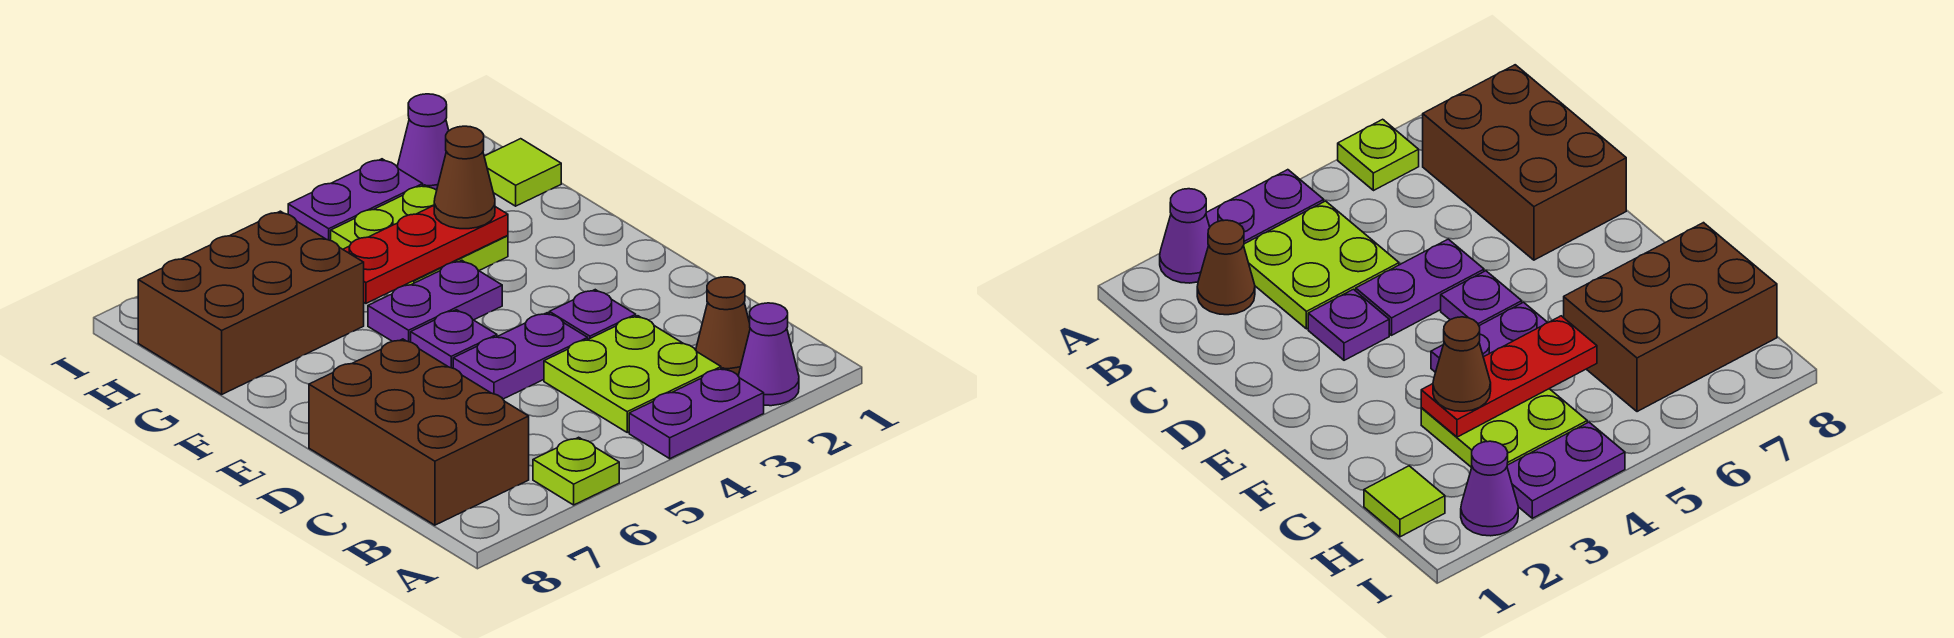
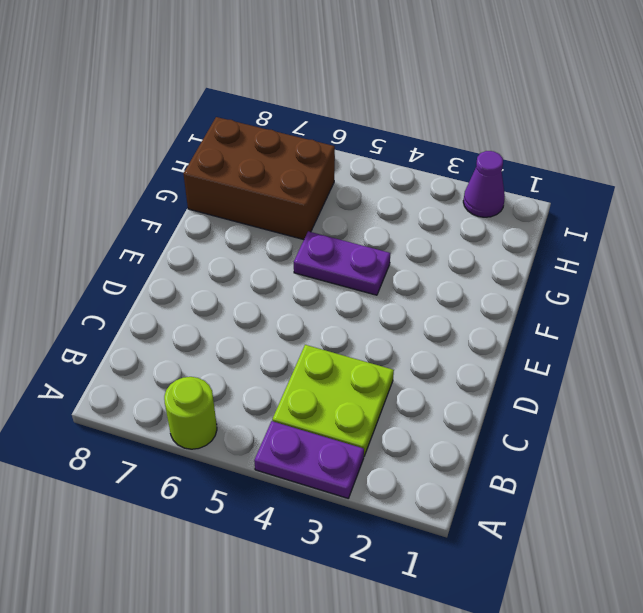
lime round brick A6 level 1 -> lime plate A6 level 1
none -> purple cone A2 level 1
none -> brown cone B2 level 1
none -> brown brick B7:D8 level 1

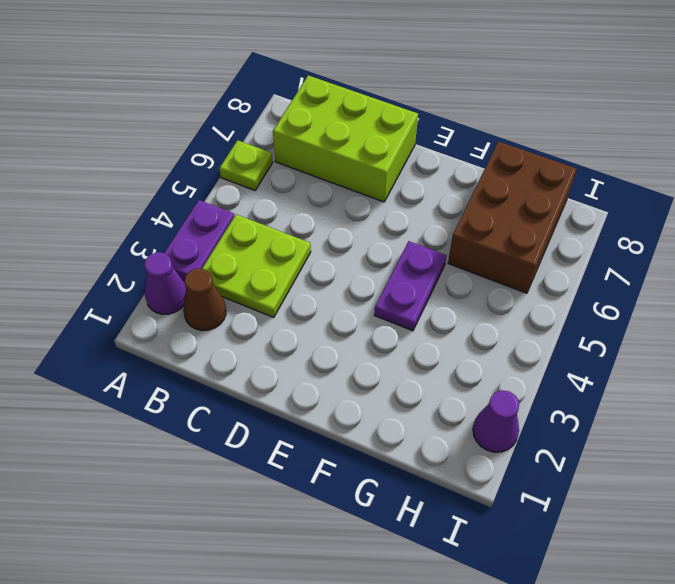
lime brick B7:D8 level 1 -> brown brick B7:D8 level 1
none -> purple plate D3 level 1
none -> purple plate D4:D5 level 1
none -> purple plate E5 level 1

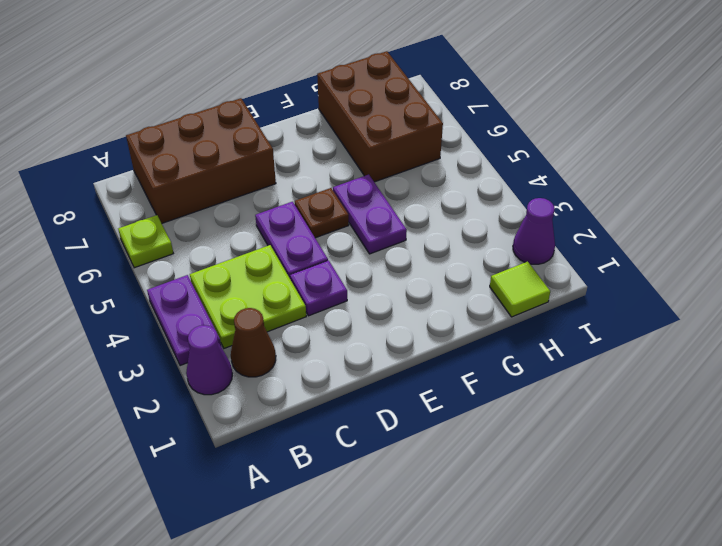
brown plate E5 level 1 -> purple plate E5 level 1
none -> lime plate G3:H4 level 1
none -> purple plate I3:I4 level 1
none -> red plate G3:G5 level 2

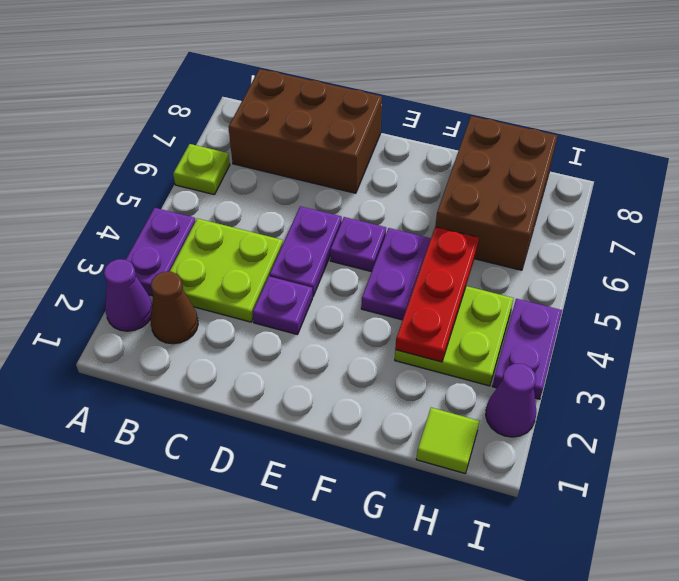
none -> brown cone G3 level 3

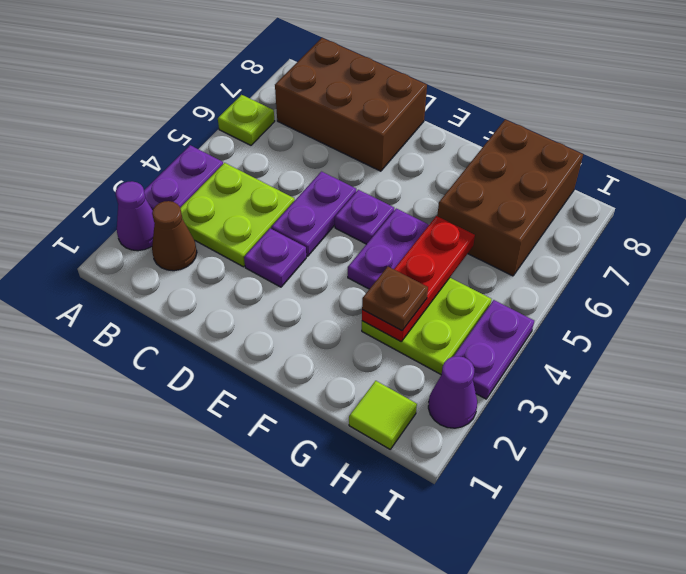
brown plate G3 level 3 -> brown cone G3 level 3

